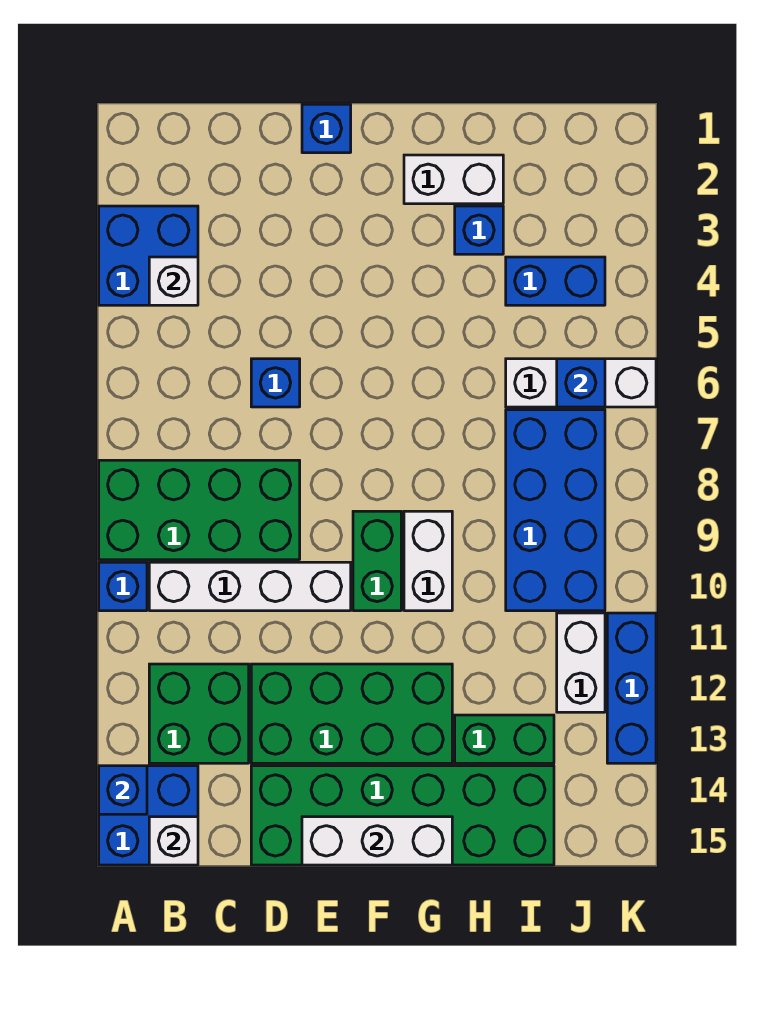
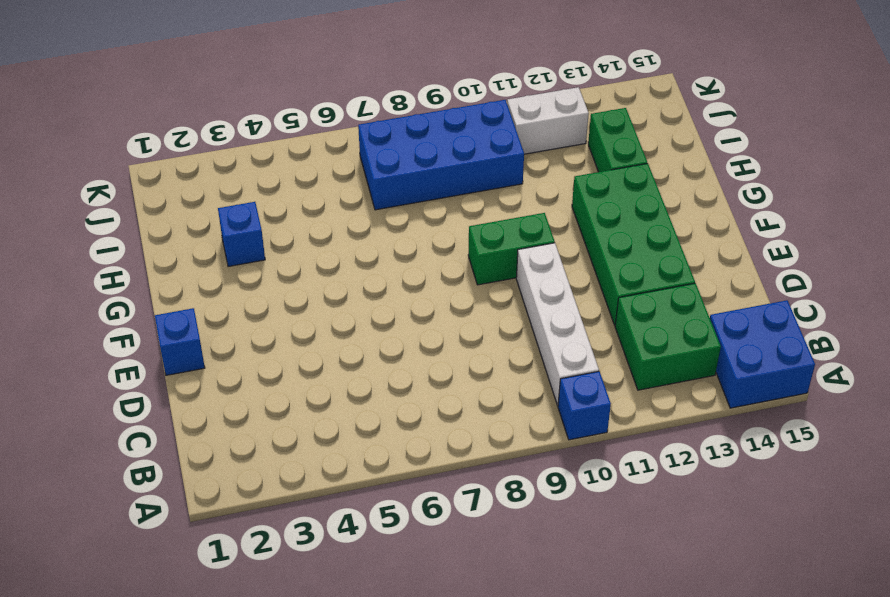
none -> blue brick A3:B4 level 1
none -> green brick A8:D9 level 1
none -> blue brick D6 level 1

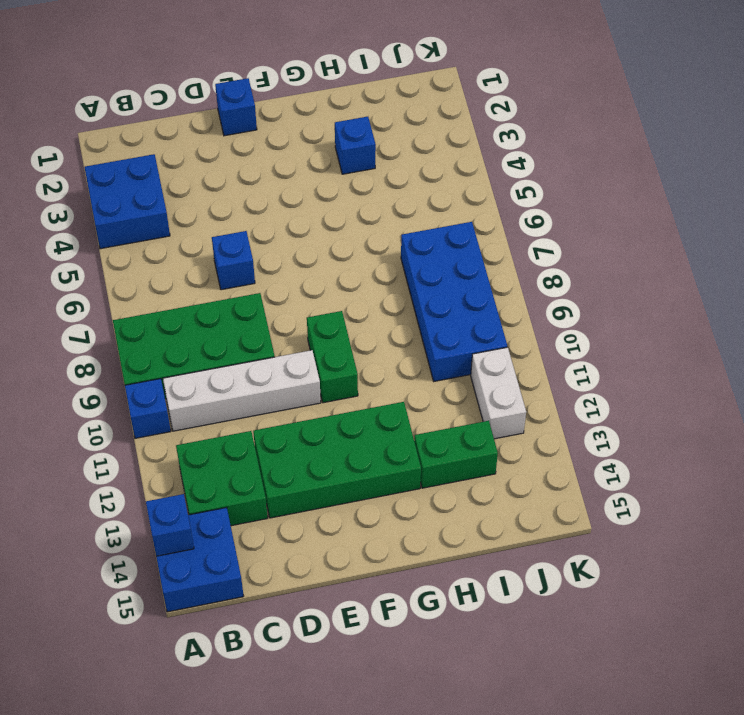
none -> green brick D14:I15 level 1
none -> white brick G2:H2 level 1
none -> white brick G9:G10 level 1

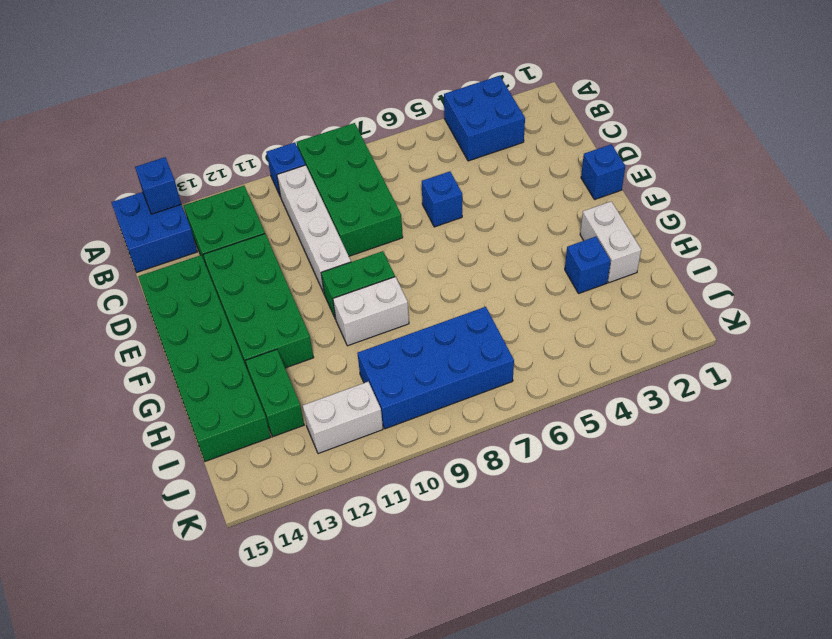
none -> blue brick I4:J4 level 1
none -> white brick I6:K6 level 1
none -> blue brick K11:K13 level 1

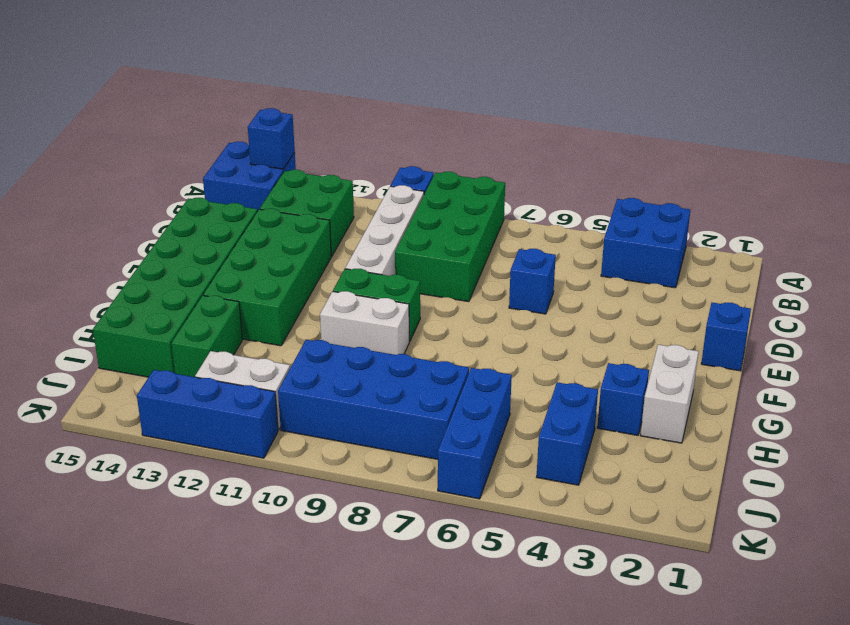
blue brick I6:K6 level 1 -> white brick I6:K6 level 1
none -> white brick B4 level 2
none -> white brick B15 level 2
none -> white brick E15:G15 level 2

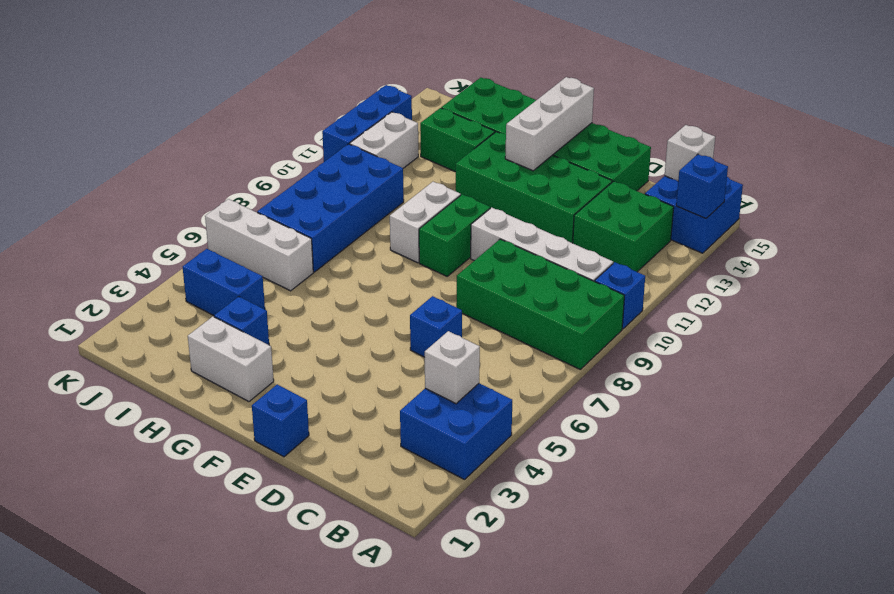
white brick F13:F15 level 2 -> white brick E15:G15 level 2
none -> blue brick J6 level 2

